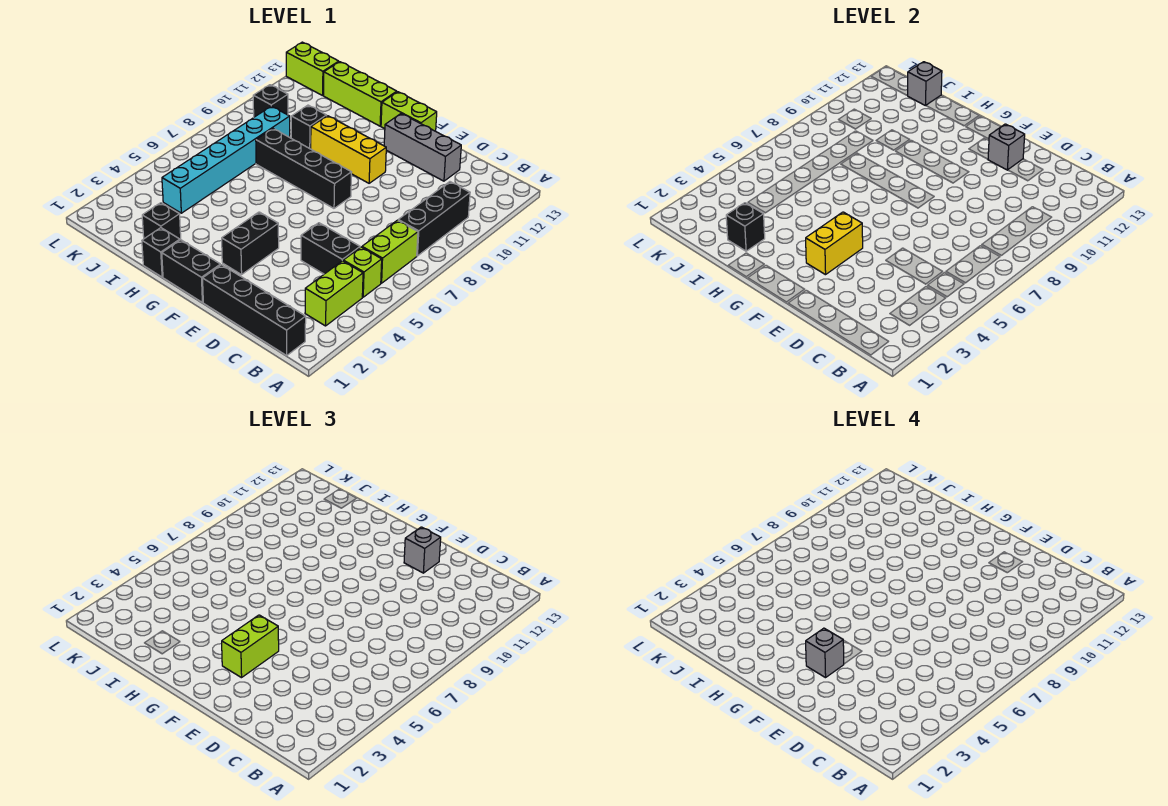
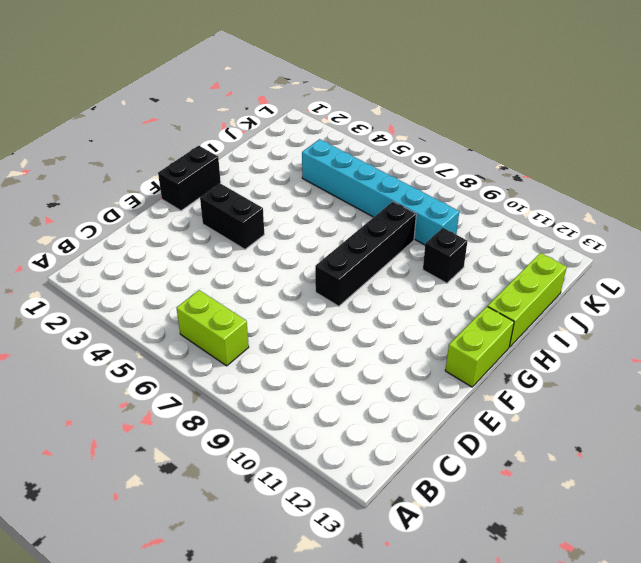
none -> black brick B1:E1 level 1
none -> lime brick B3:B4 level 1
none -> lime brick B5 level 1

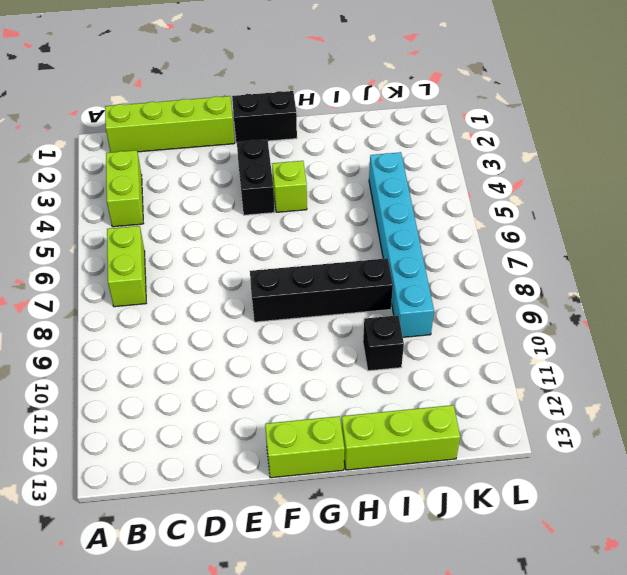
lime brick B1:E1 level 1 -> black brick B1:E1 level 1
lime brick G4 level 1 -> lime brick B5 level 1
none -> black brick B8:B10 level 1
none -> black brick C5:D5 level 1
none -> grey brick D12:F12 level 1

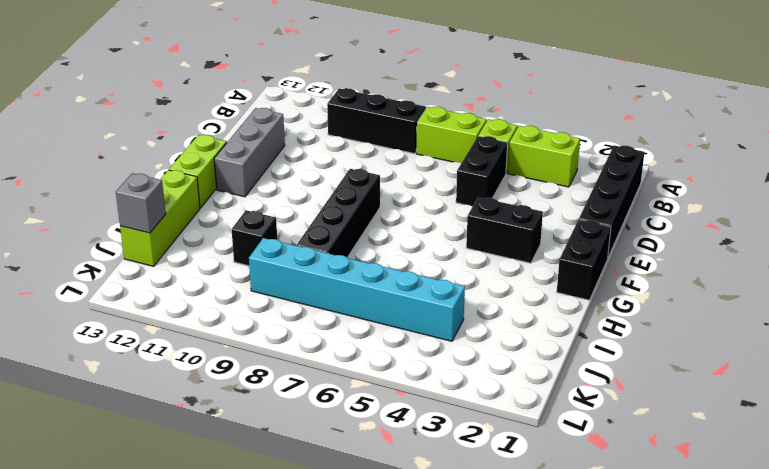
none -> yellow brick F10:H10 level 1
none -> black brick H1 level 1
none -> black brick I2 level 1

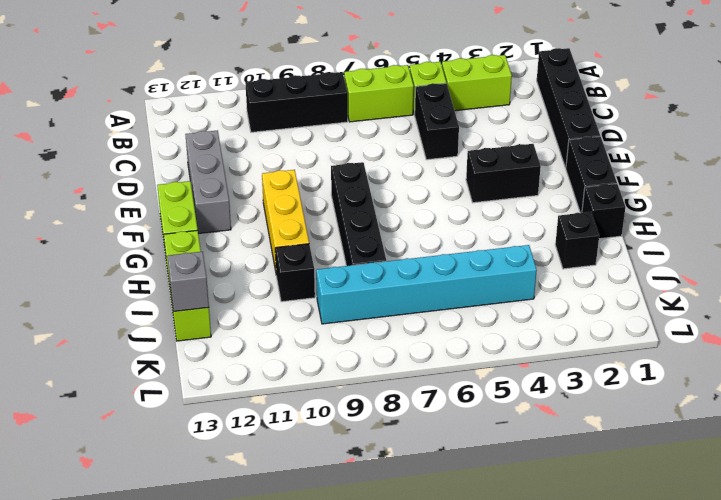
none -> black brick K10 level 1
none -> lime brick K13:L13 level 1
none -> grey brick E12 level 2

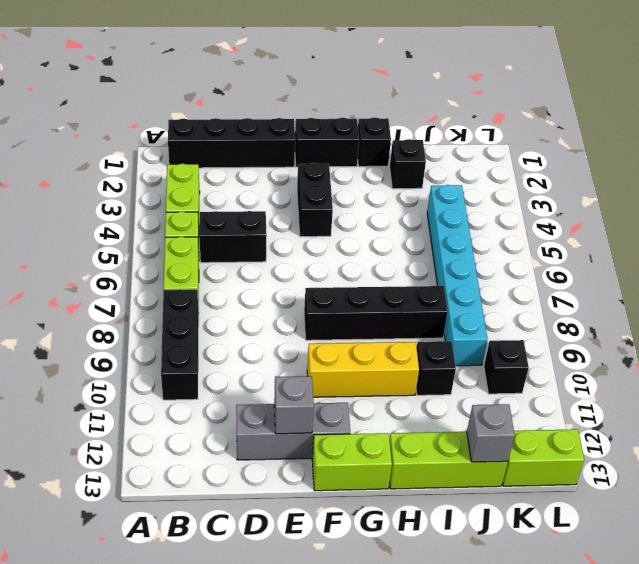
none -> yellow brick F3:F4 level 2
none -> black brick I2 level 2
none -> grey brick E12 level 3

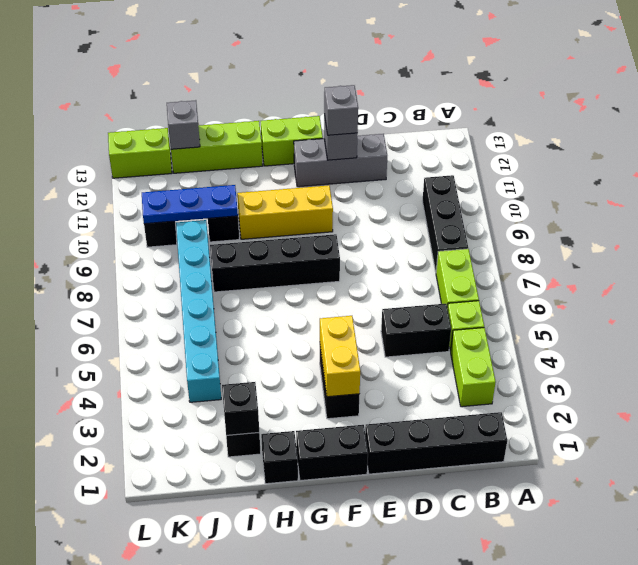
blue plate I10:K10 level 2 -> none
none -> lime brick F3:F4 level 3
none -> grey brick F3 level 4

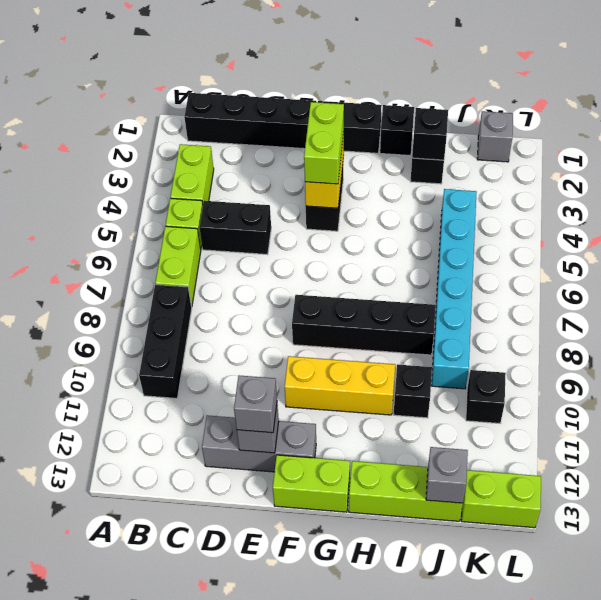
grey brick K1 level 1 -> grey brick F3 level 4

